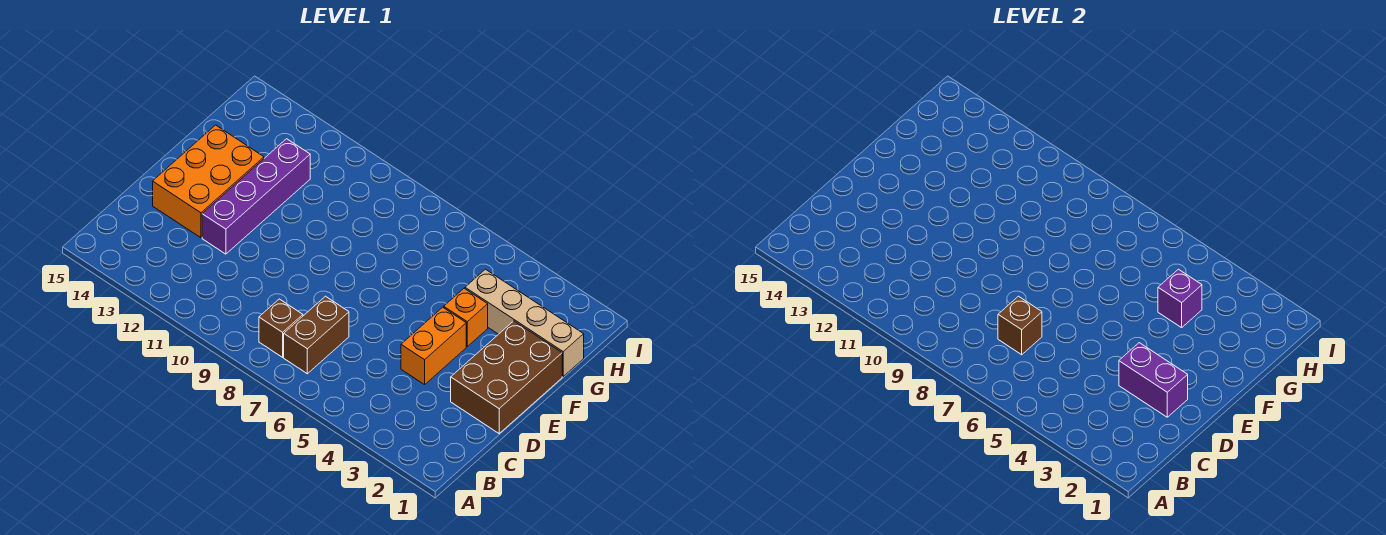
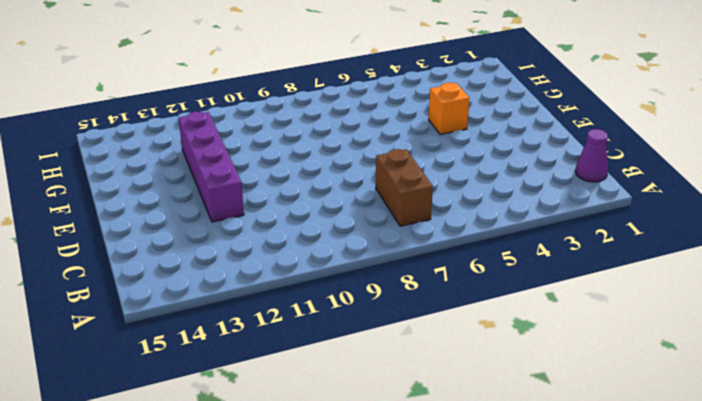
purple cone B1 level 1 -> none
none -> brown brick B8 level 1
none -> brown brick D1:F2 level 1

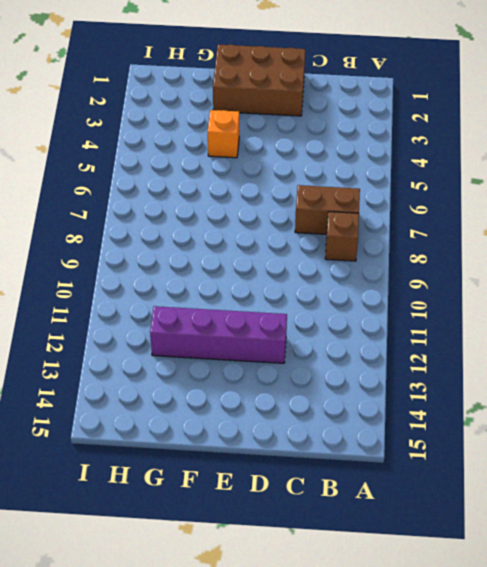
none -> orange brick D4:E4 level 1
none -> orange brick D13:F14 level 1

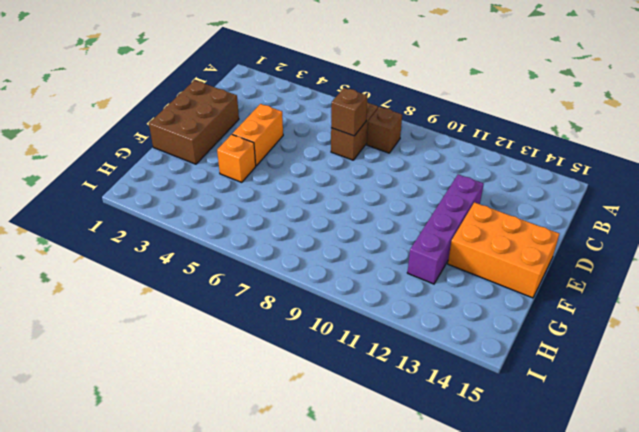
orange brick E13:F15 level 1 -> orange brick D13:F14 level 1
none -> tan brick G1:G4 level 1
none -> purple brick D2:D3 level 2

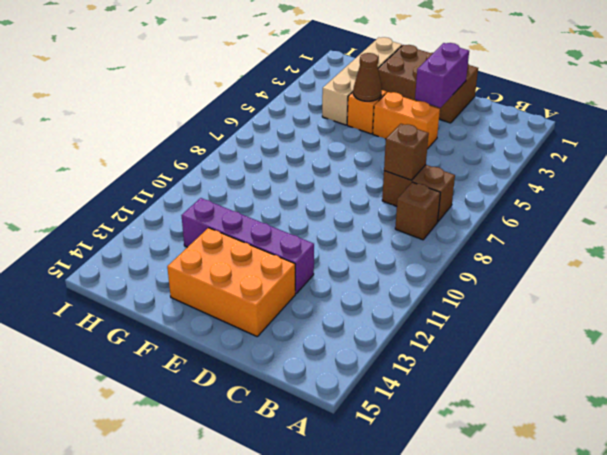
brown cone F4 level 2 -> none
none -> purple brick G4 level 2

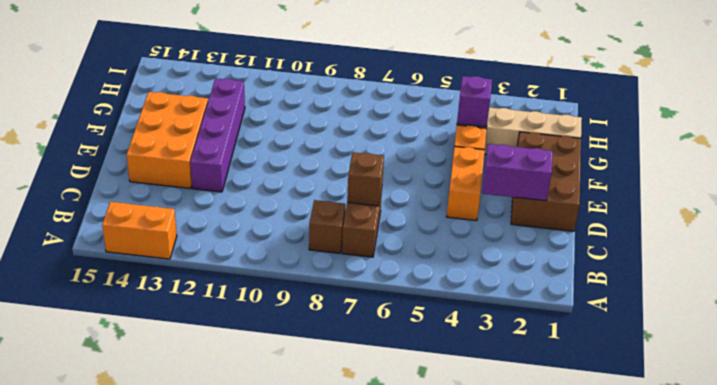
orange brick A13:A14 level 1 -> none

